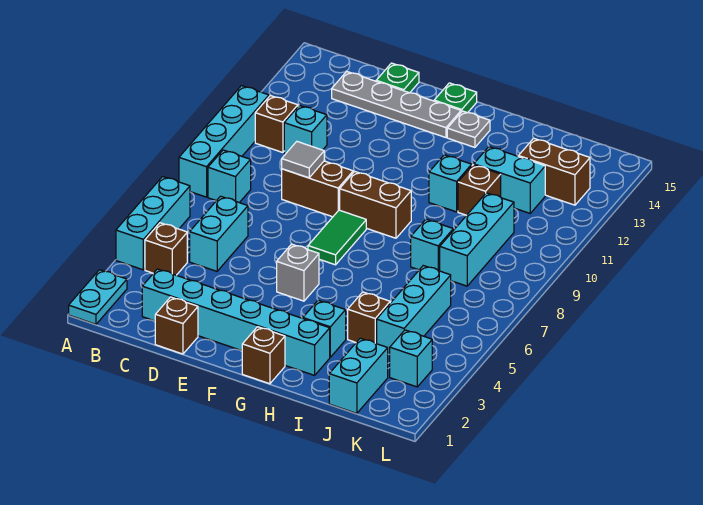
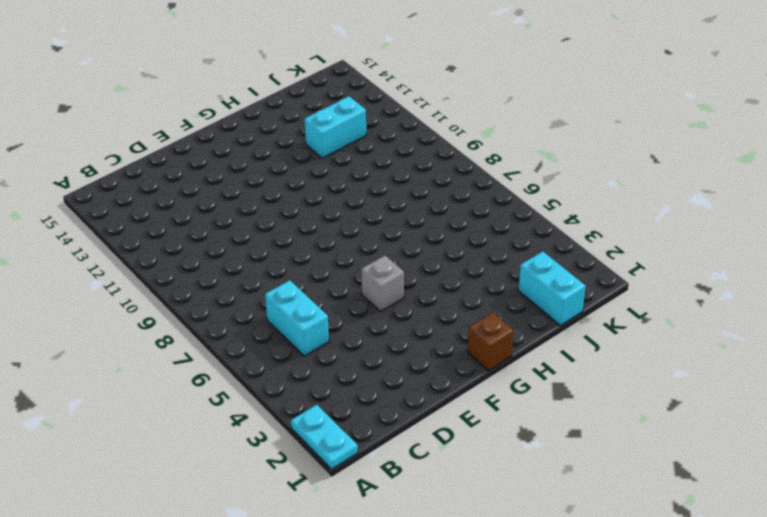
none -> cyan brick A4:A6 level 1
none -> cyan brick A8:A11 level 1
none -> brown brick B4 level 1
none -> cyan brick B8 level 1

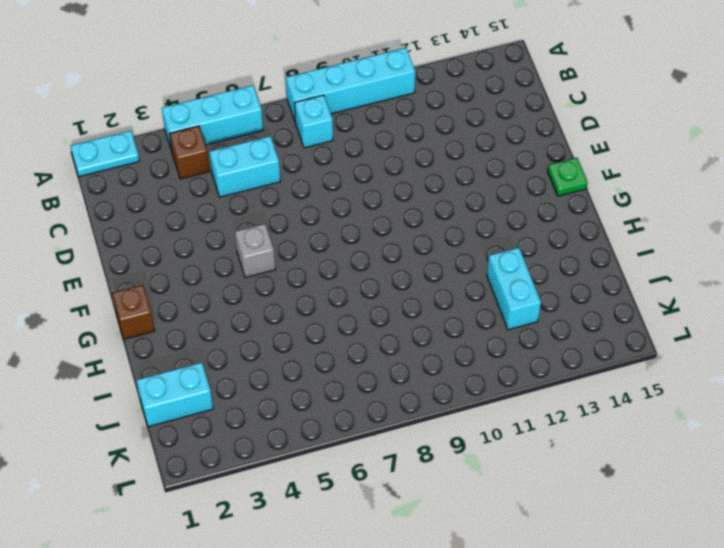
none -> brown brick B11 level 1
none -> cyan brick C2:H2 level 1
none -> cyan brick C11 level 1
none -> grey plate C14:F14 level 1

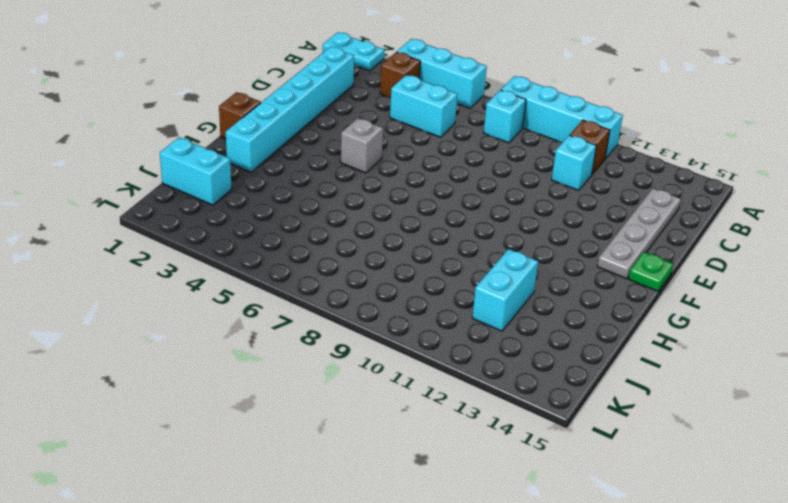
none -> brown brick D1 level 1
none -> brown brick D9:E9 level 1
none -> green plate D15 level 1
none -> green tile F7:F8 level 1

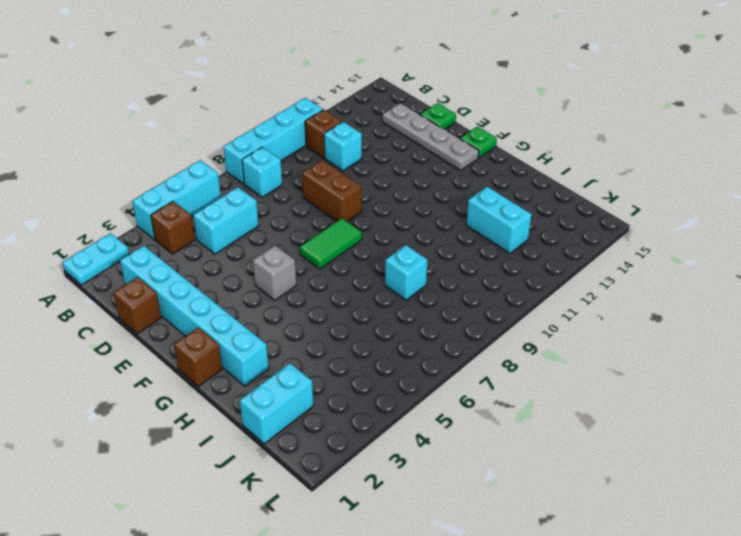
none -> brown brick F9:G9 level 1
none -> grey plate G14 level 1
none -> cyan brick H3 level 1
none -> cyan brick H11 level 1

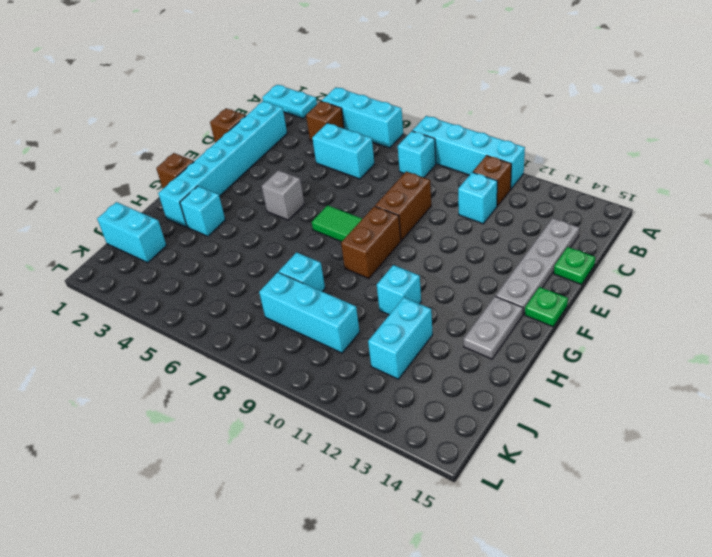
grey plate G14:H14 level 1 -> grey plate G14 level 1
none -> brown brick I4 level 1
none -> brown brick I11 level 1
none -> cyan brick J4:J6 level 1
none -> brown brick J13:K13 level 1

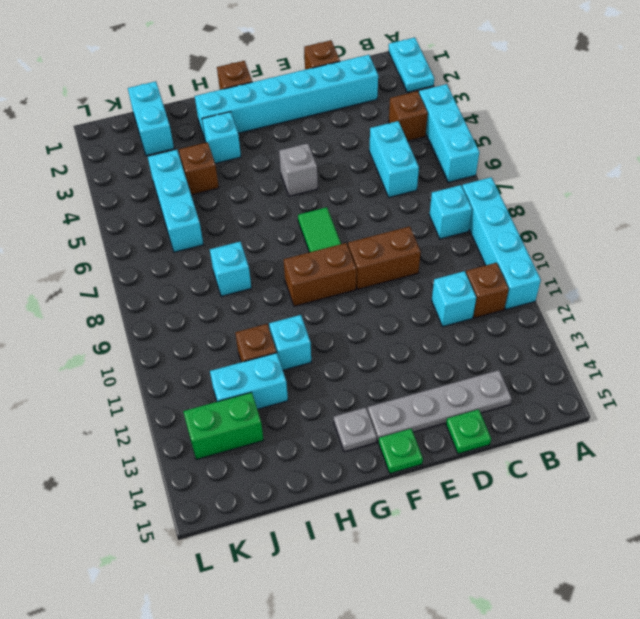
green brick J13:K13 level 1 -> brown brick J13:K13 level 1
none -> cyan brick J8:J10 level 1
none -> cyan brick K3 level 1
none -> grey tile D9 level 2

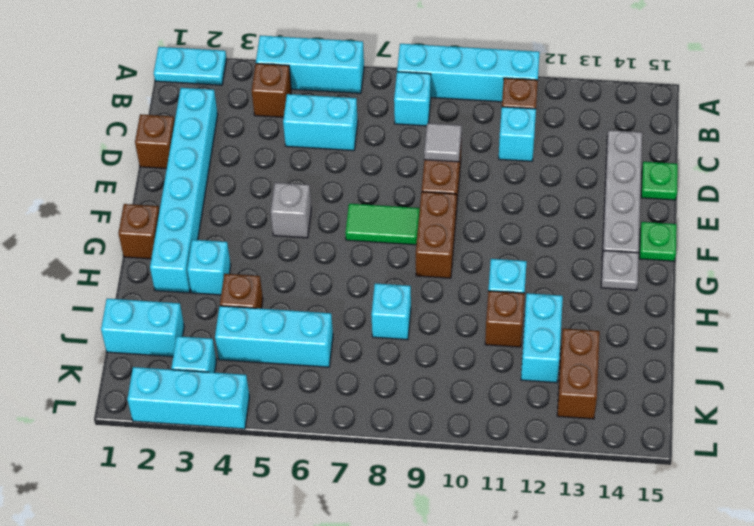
cyan brick L2:L4 level 1 -> cyan brick J8:J10 level 1

